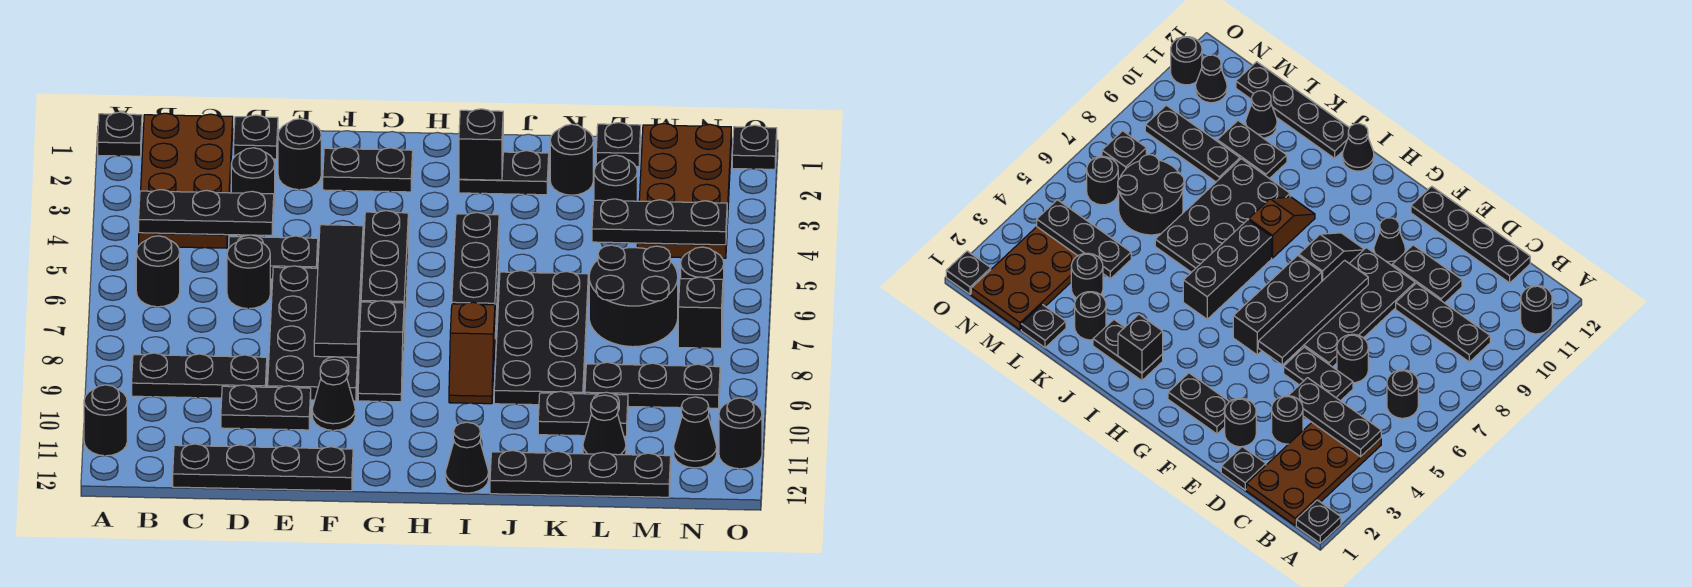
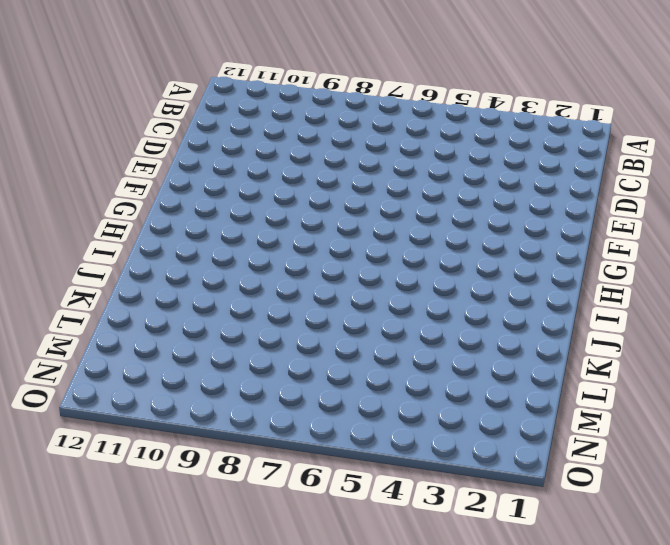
none -> black plate A1 level 1
none -> black round brick A11 level 1
none -> brown plate B1:C4 level 1
none -> black round brick B6 level 1

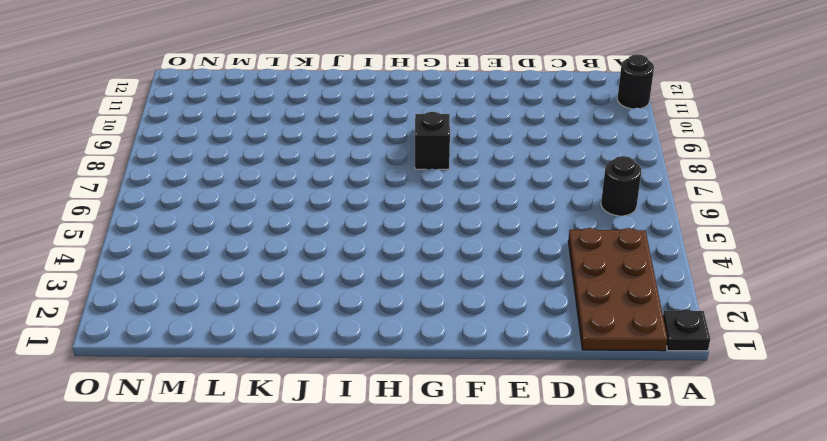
none -> black plate B9:D9 level 1
none -> black plate C12:F12 level 1
none -> black plate D1 level 1
none -> black round brick D3 level 1

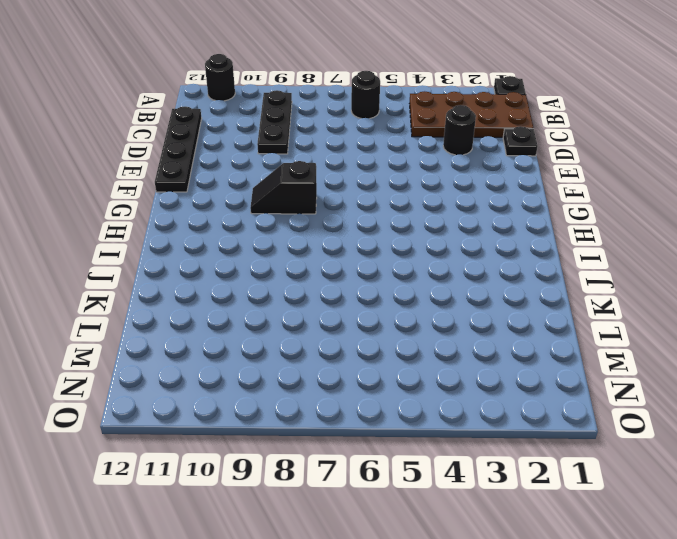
none -> black plate D5:E5 level 1
none -> black round brick D6 level 1
none -> black plate D10:E10 level 1
none -> black round brick E2 level 1

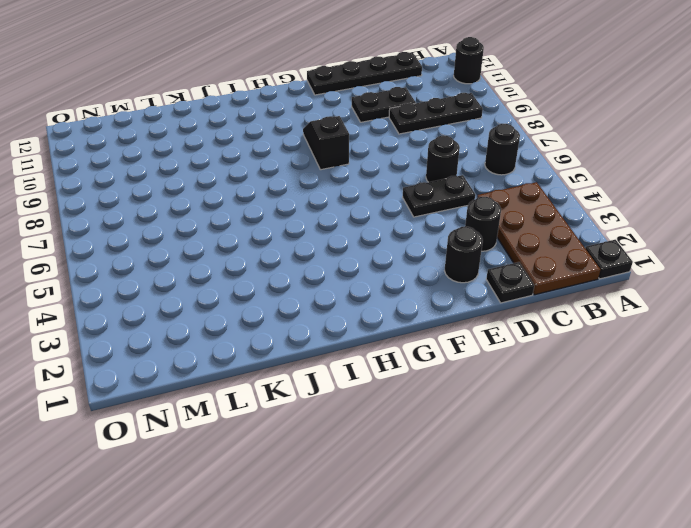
none -> black plate E6:F9 level 1
none -> black plate F2:G2 level 1
none -> black cone F10 level 1
none -> black brick G5:G7 level 1

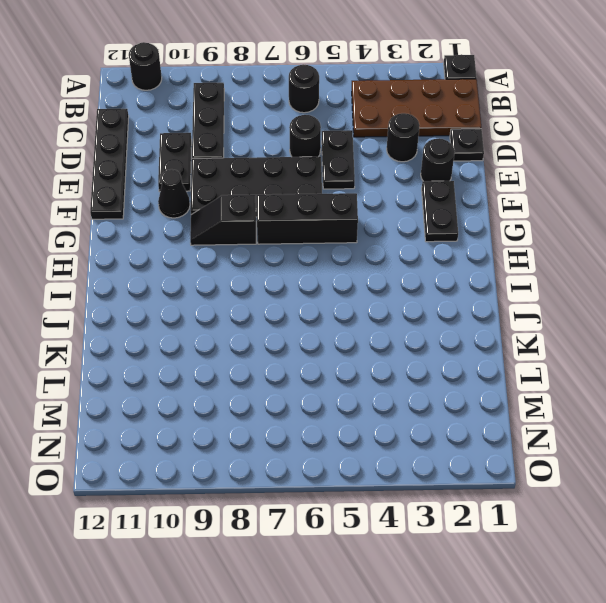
none -> black plate I2:J2 level 1
none -> black brick I5:I7 level 1
none -> brown slope I8:I9 level 1 top 8
none -> black cone I12 level 1

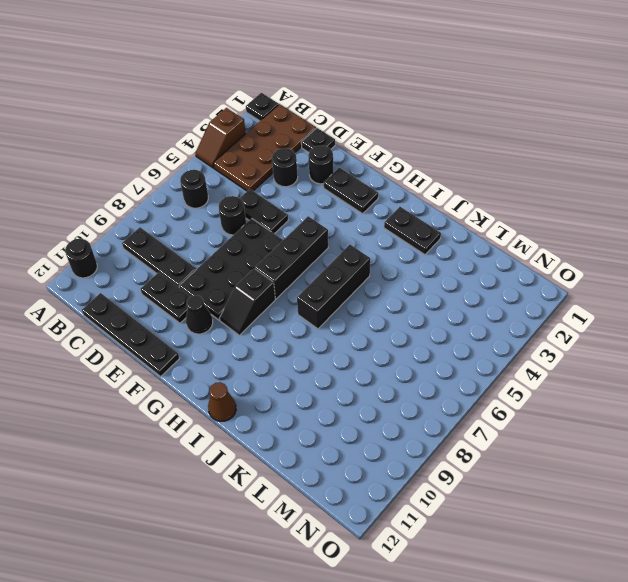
brown slope A3:A4 level 1 top 3 -> brown slope I8:I9 level 1 top 8
brown cone I12 level 1 -> black cone I12 level 1
none -> black plate J6:K9 level 1
none -> black plate J12:M12 level 1
none -> black round brick K2 level 1
none -> black plate K10:L10 level 1

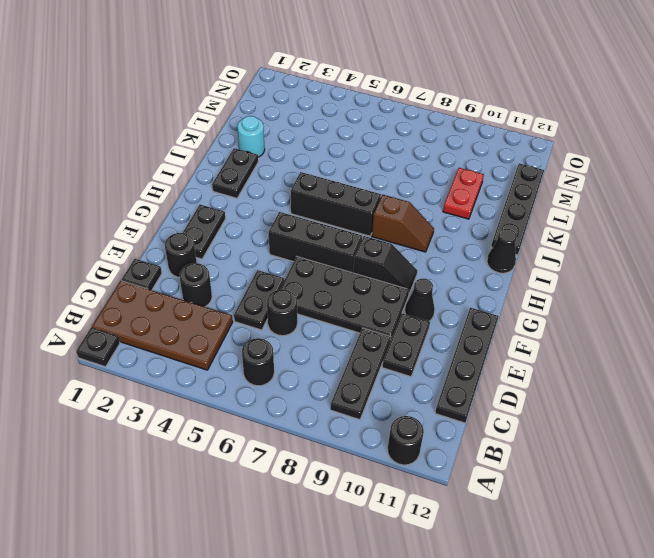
cyan round brick K2 level 1 -> black round brick K2 level 1
red plate K10:L10 level 1 -> black plate K10:L10 level 1
none -> black plate J6:K9 level 1
none -> black plate L1 level 1
none -> black round brick L3 level 1
none -> black round brick L6:M7 level 1

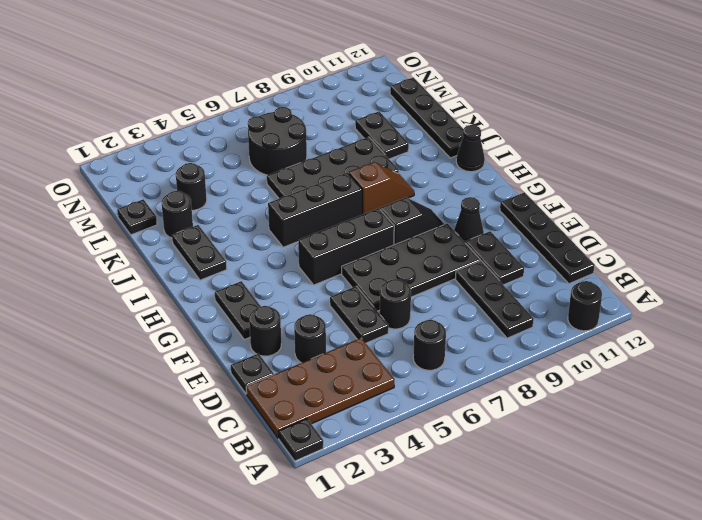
none -> black plate L9:N9 level 1
none -> black cone L11 level 1
none -> brown plate M1:N4 level 1
none -> black round brick N6 level 1

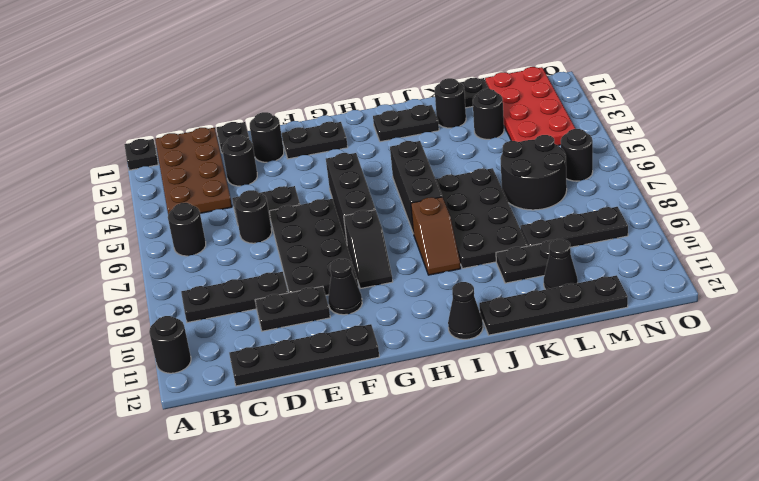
red plate M1:N4 level 1 -> brown plate M1:N4 level 1
none -> black brick N7 level 1
none -> black cone N11 level 1
none -> black plate O1 level 1
none -> black round brick O11 level 1

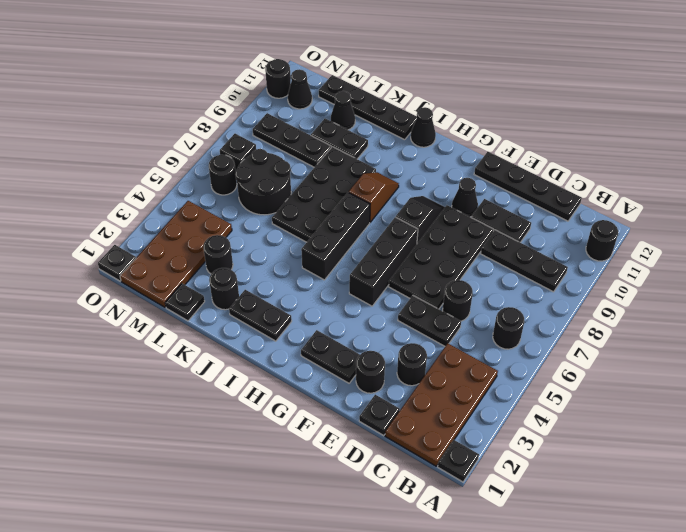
none -> black plate B4:D4 level 2
none -> black tile F5:F8 level 2
none -> black brick I2 level 2
none -> black plate L4:N4 level 2

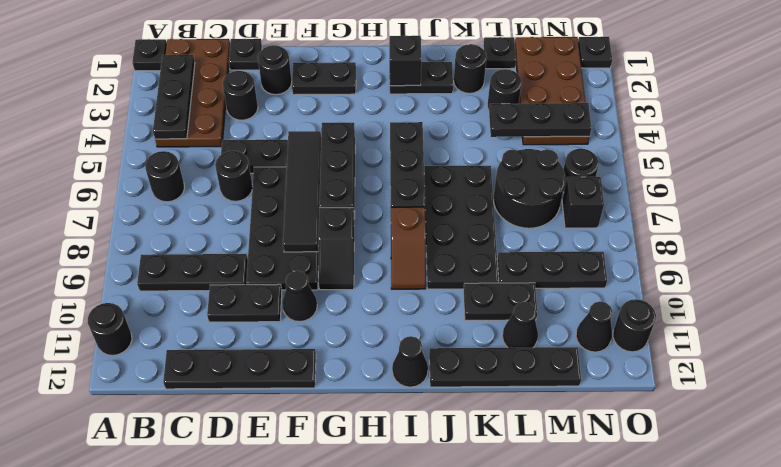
black plate B2:B4 level 2 -> black plate B4:D4 level 2

